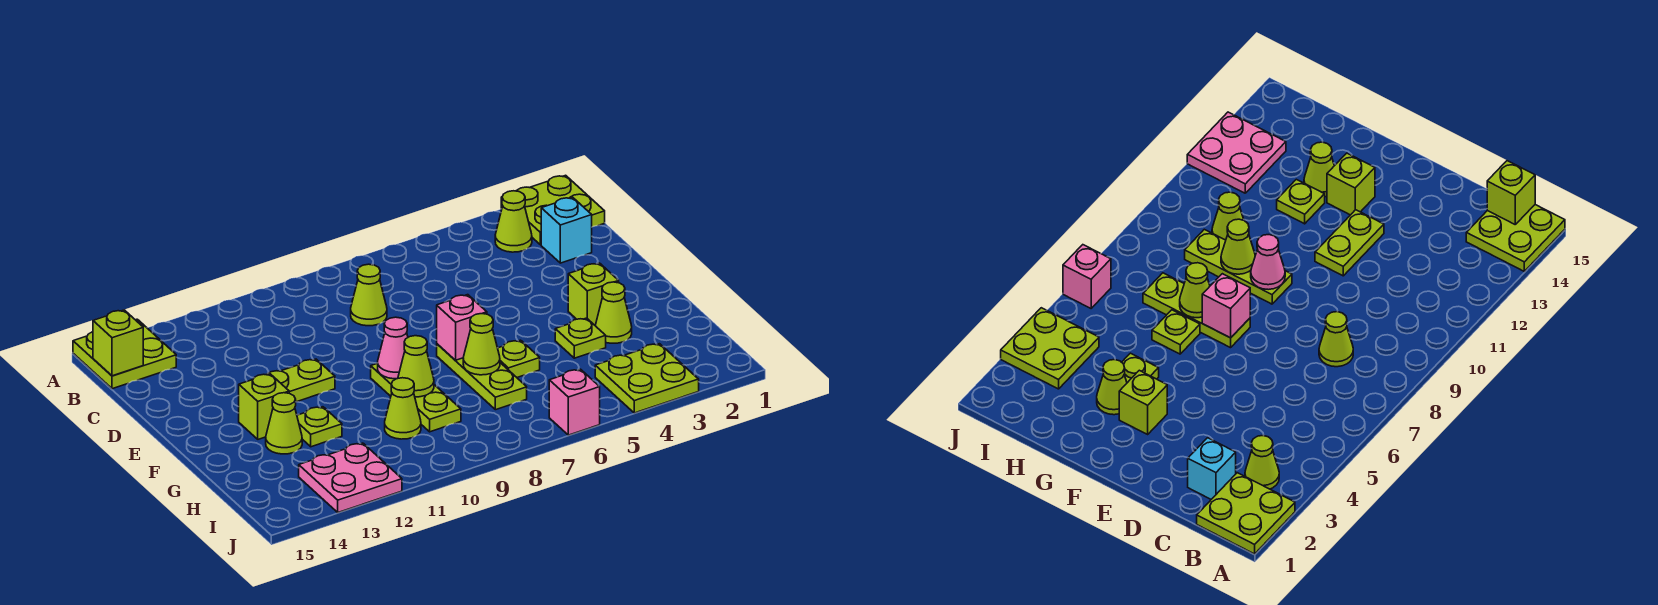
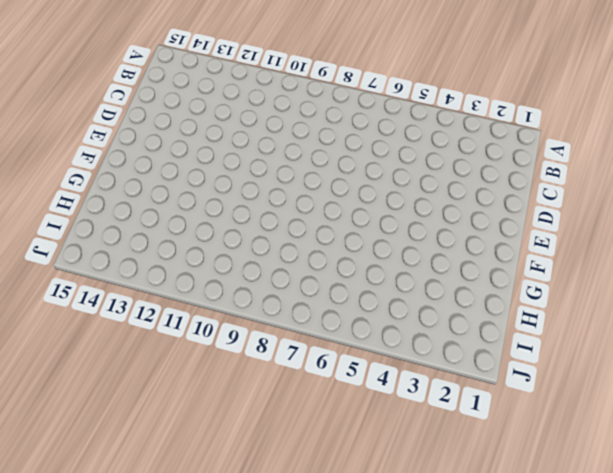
none -> lime plate A1:B2 level 1
none -> lime plate A14:B15 level 1
none -> lime cone B3 level 1

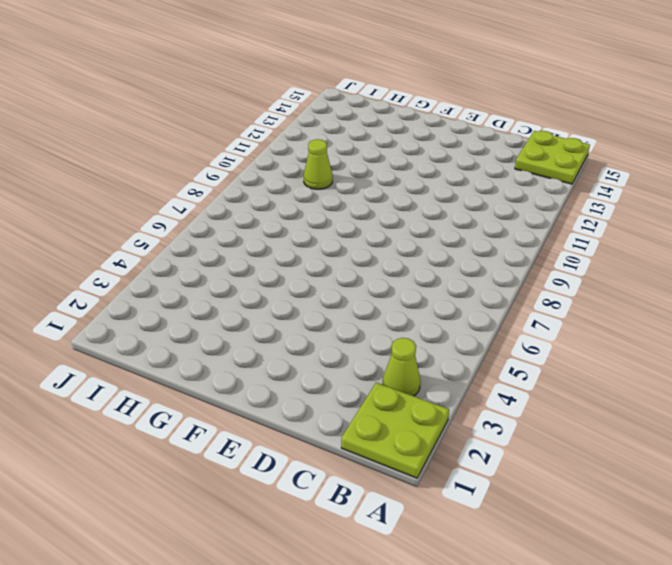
none -> cyan brick C2 level 1
none -> lime cone C8 level 1
none -> lime plate E11:E12 level 1

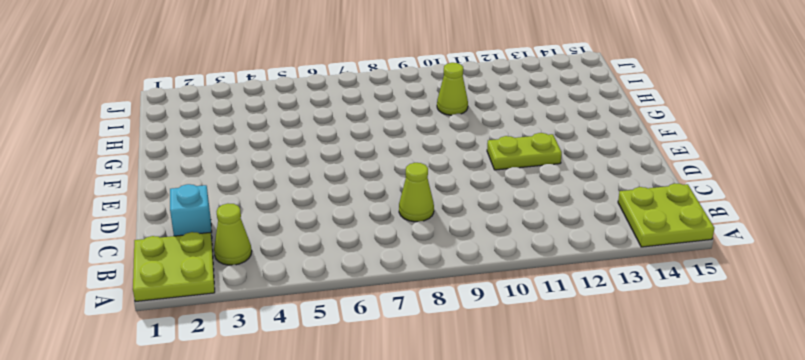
none -> lime brick F3 level 1
none -> lime plate F7:H7 level 1
none -> lime plate F9:H9 level 1

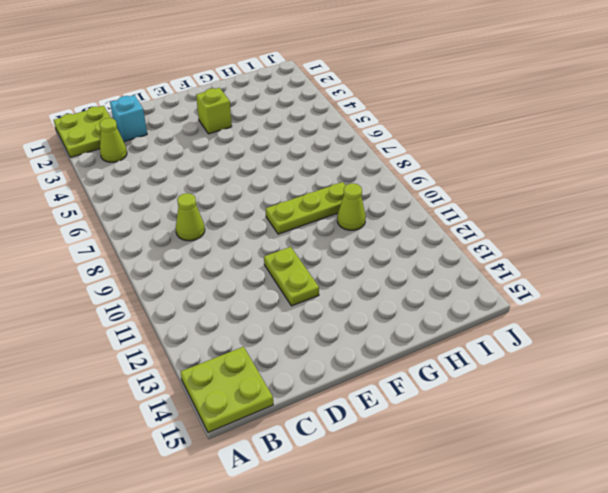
none -> lime plate F7:H7 level 1
none -> lime brick F13 level 1
none -> lime cone G3 level 1

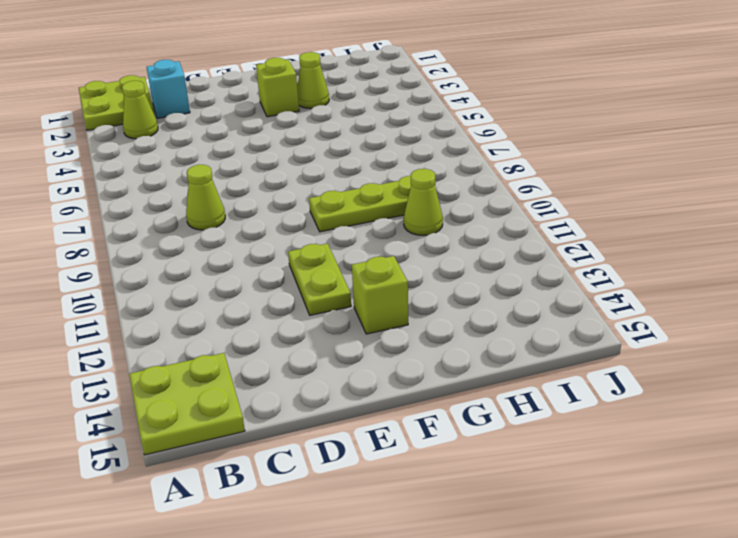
none -> lime plate F7:H7 level 1
none -> lime plate G4 level 1
none -> lime plate G6 level 1

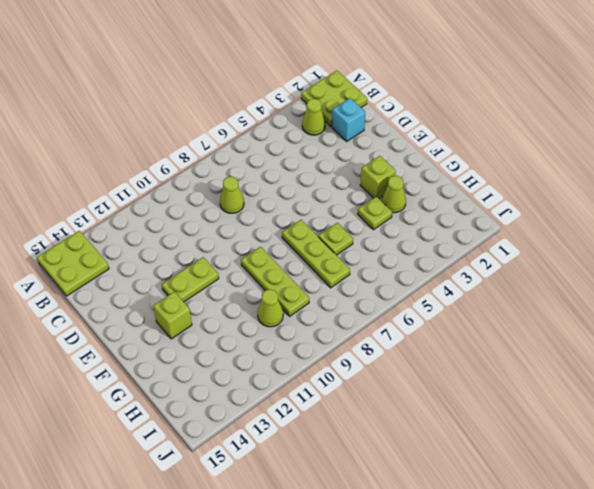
none -> lime plate G12 level 1
none -> lime cone G13 level 1
none -> lime plate I3:J4 level 1

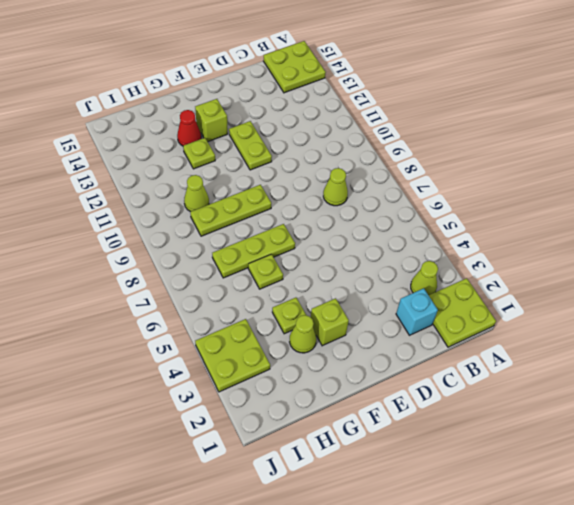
red cone G13 level 1 -> lime cone G13 level 1
none -> pink plate I12:J13 level 1
none -> pink brick J6 level 1
none -> lime brick B15 level 2

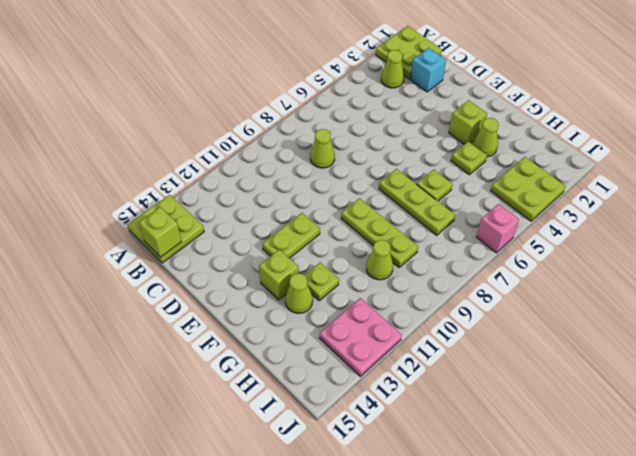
none -> pink brick F7 level 2
none -> pink cone F9 level 2
none -> lime cone G7 level 2

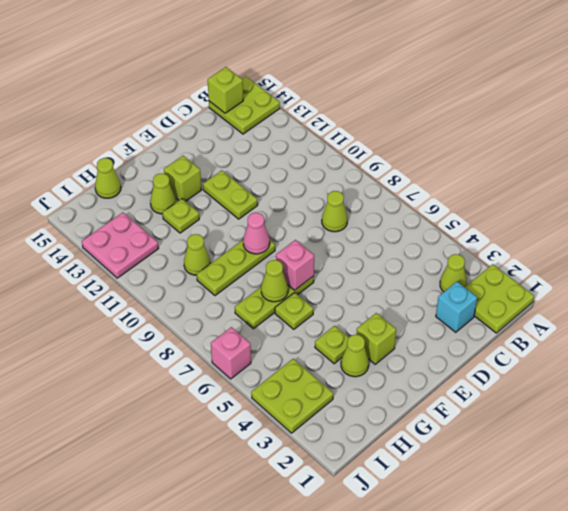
lime cone H15 level 1 -> lime cone G9 level 2

